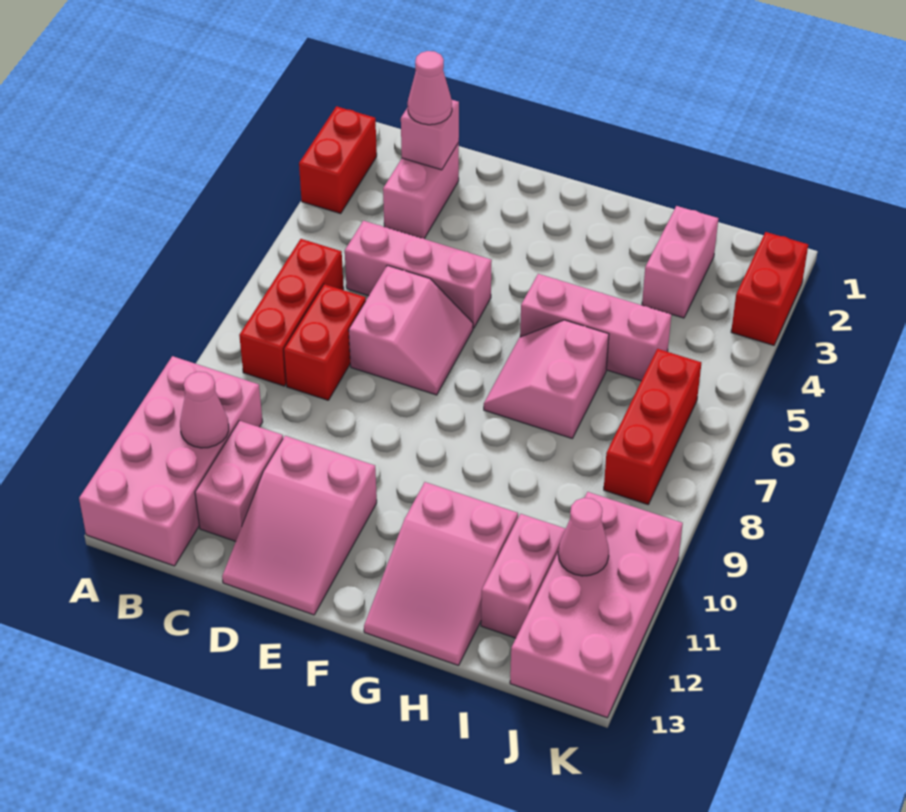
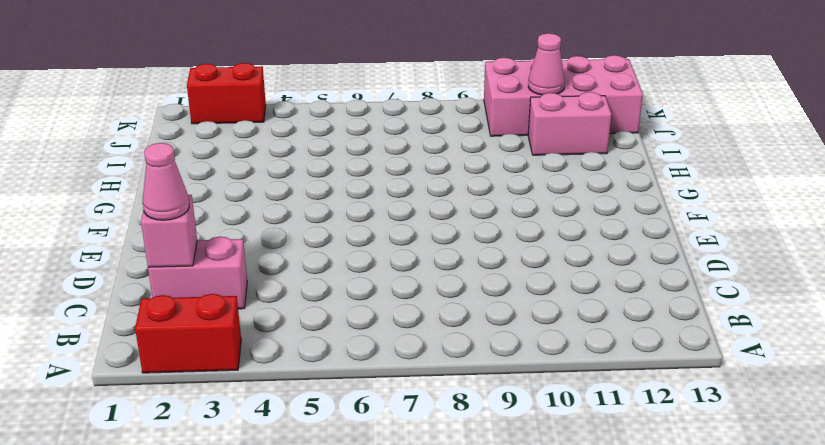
none -> pink brick A10:B13 level 1
none -> red brick B6:B8 level 1
none -> pink brick C5:E5 level 1

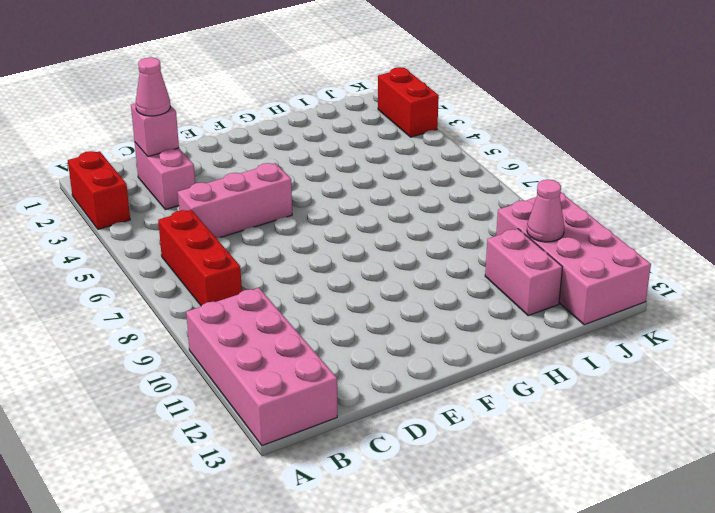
none -> red brick C7:C8 level 1
none -> pink brick C11:C12 level 1
none -> pink slope D6:E7 level 1 top D

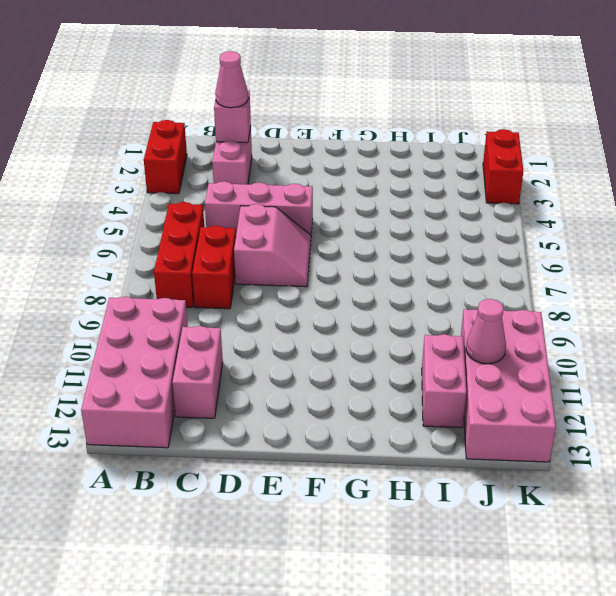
none -> pink slope D11:E13 level 1 top 11
none -> pink brick G5:I5 level 1
none -> pink slope G6:H7 level 1 top H

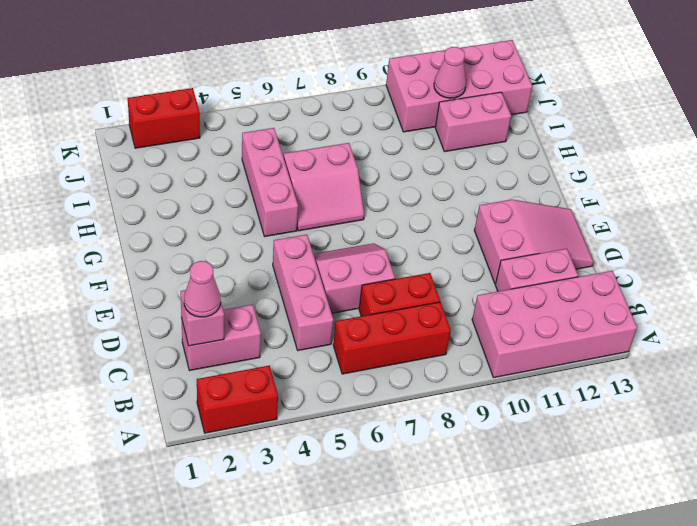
none -> pink slope G11:H13 level 1 top 11
none -> pink brick I2:I3 level 1
none -> red brick J6:J8 level 1

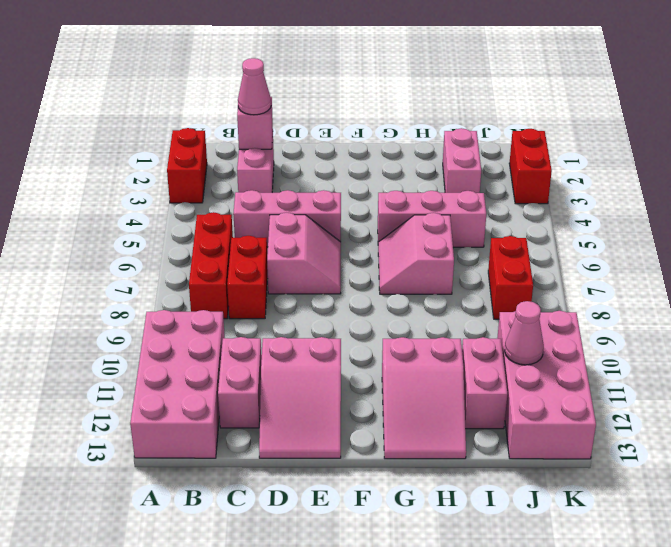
red brick J7:J8 level 1 -> red brick J6:J8 level 1
none -> pink cone B11 level 2

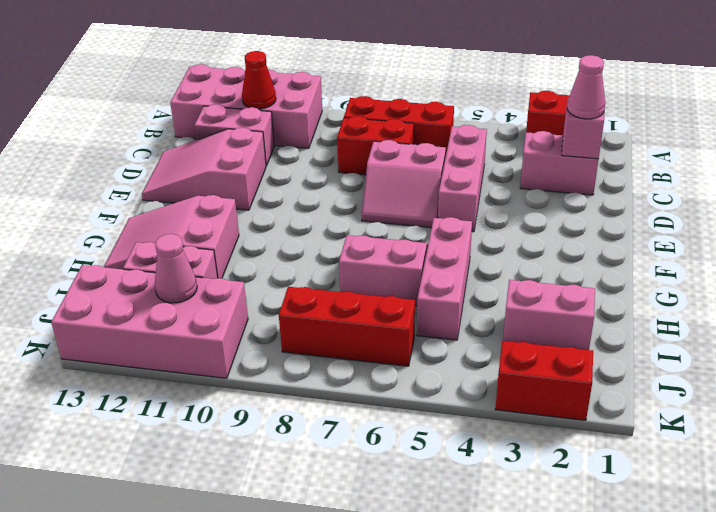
red cone B11 level 2 -> pink cone B11 level 2

